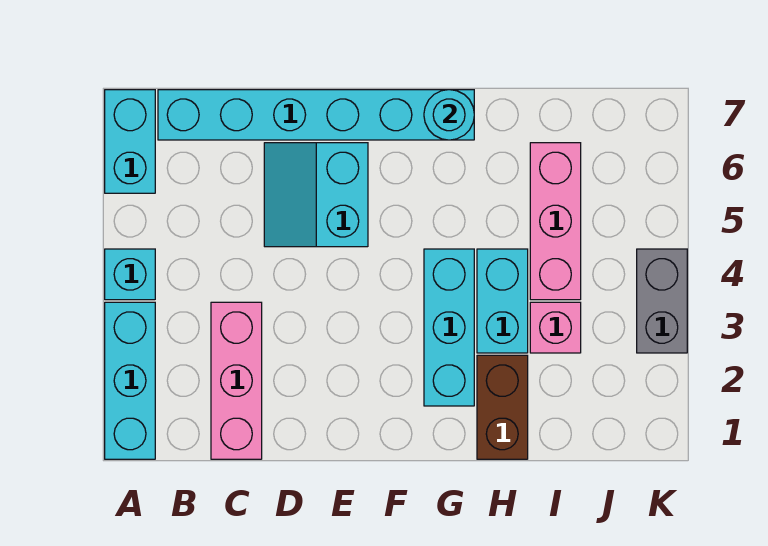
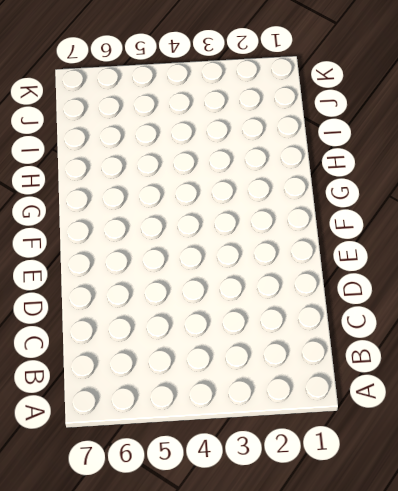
none -> cyan brick A1:A3 level 1
none -> cyan brick A4 level 1
none -> cyan brick A6:A7 level 1

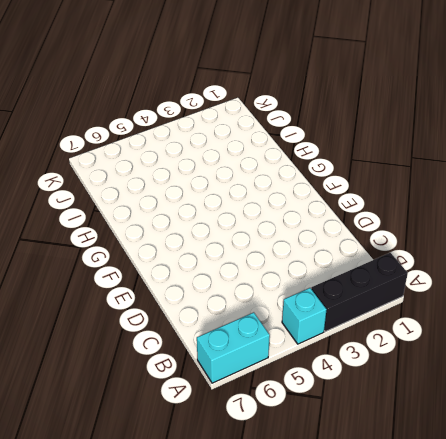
black brick A1:A3 level 1 -> cyan brick A1:A3 level 1
none -> cyan brick B7:G7 level 1
none -> pink brick C1:C3 level 1
none -> cyan slope D5:E6 level 1 top E

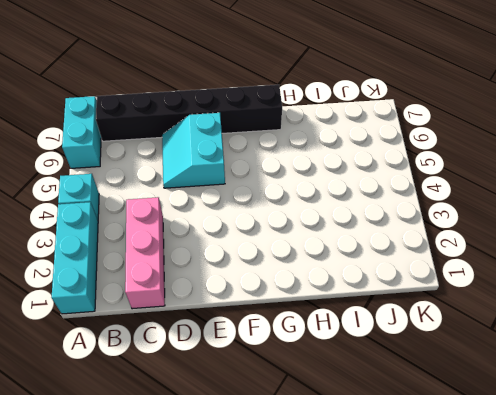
black brick B7:G7 level 1 -> cyan brick B7:G7 level 1
none -> cyan brick G2:G4 level 1
none -> brown brick H1:H2 level 1
none -> cyan brick H3:H4 level 1

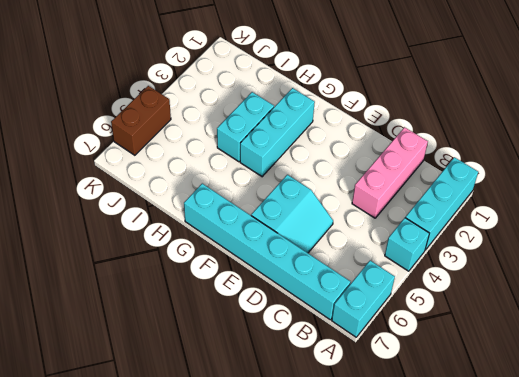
brown brick K5:K6 level 1 -> brown brick H1:H2 level 1
none -> pink brick I3 level 1
none -> pink brick I4:I6 level 1
none -> grey brick K3:K4 level 1

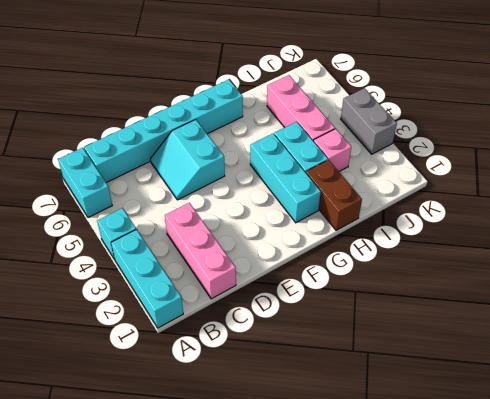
none -> cyan round brick G7 level 2

